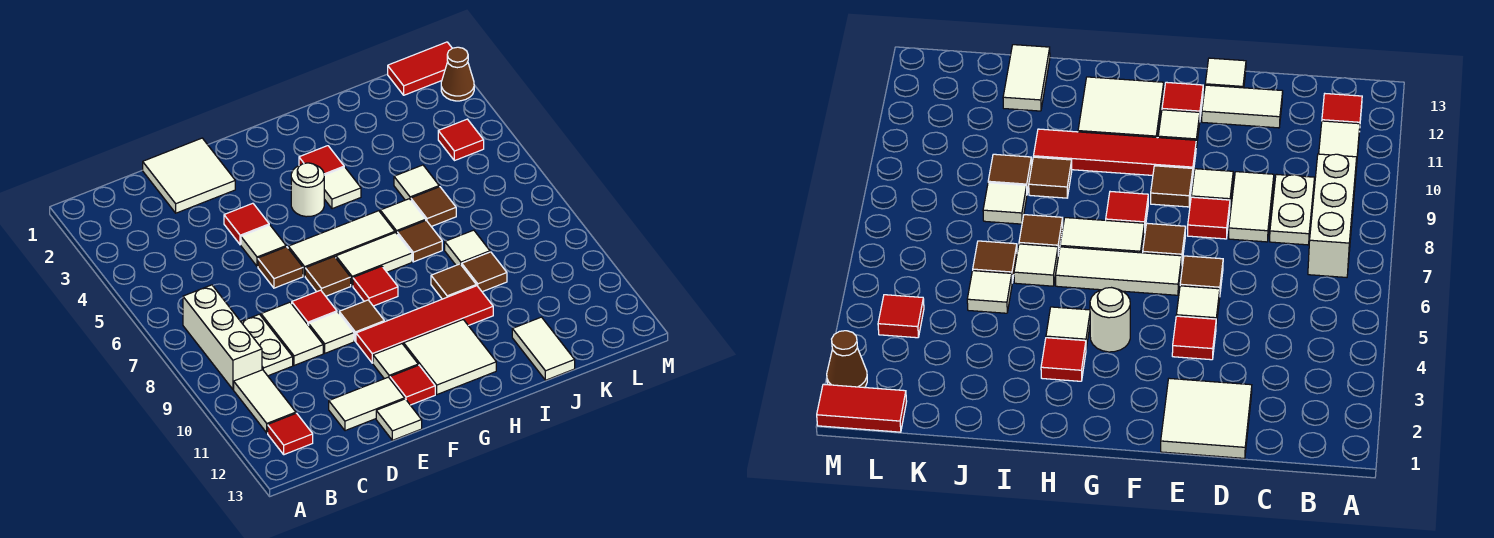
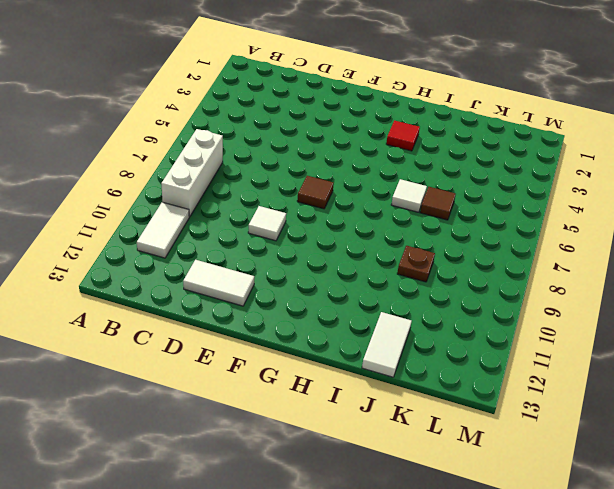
brown plate J9 level 1 -> brown tile J9 level 1
none -> red tile B12 level 1
none -> white plate C8:C9 level 1
none -> white tile D1:E2 level 1
none -> white tile D8:D9 level 1

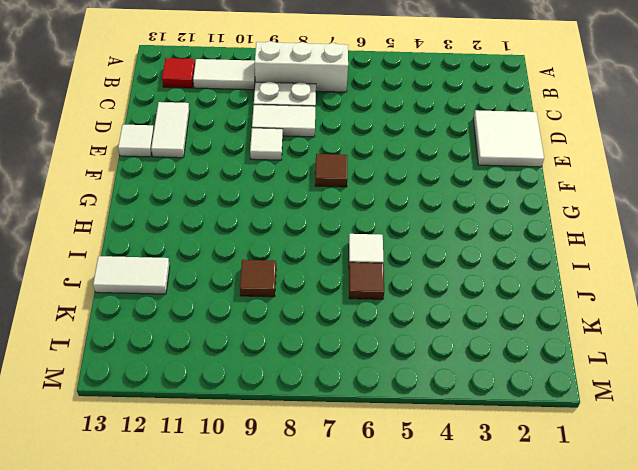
none -> red tile E4 level 1
none -> white tile E5 level 1
none -> brown tile E6 level 1
none -> red tile E8 level 1

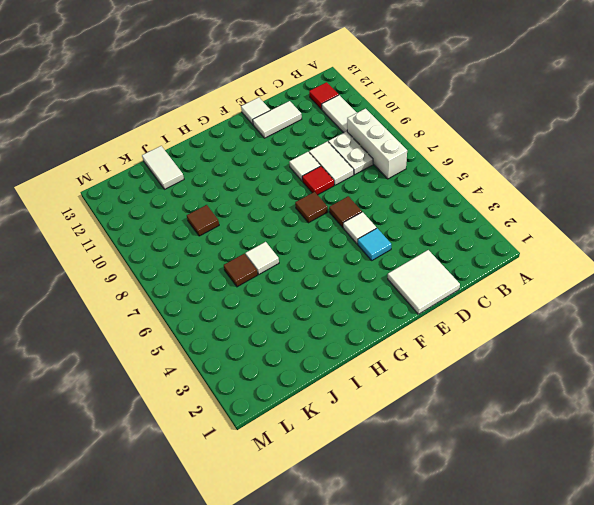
cyan tile E4 level 1 -> red tile E4 level 1
none -> white tile F6:H6 level 1
none -> brown tile F9 level 1
none -> red tile F10:I10 level 1
none -> white tile F11 level 1

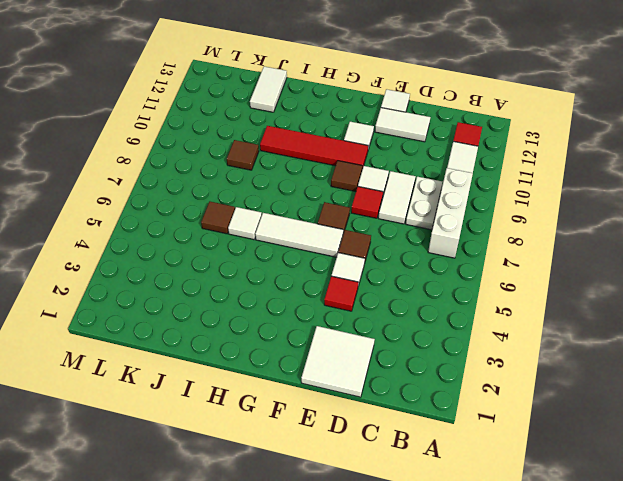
none -> red tile F12 level 1
none -> white round brick G4 level 1
none -> white tile G7:H7 level 1
none -> red tile G8 level 1

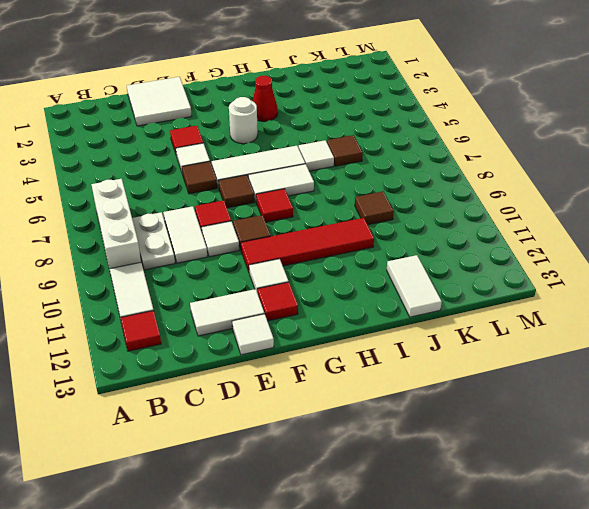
red cone H3 level 1 -> red tile H3 level 1
none -> white tile G11:H12 level 1
none -> white tile H4 level 1
none -> brown tile I7 level 1
none -> brown tile I9 level 1

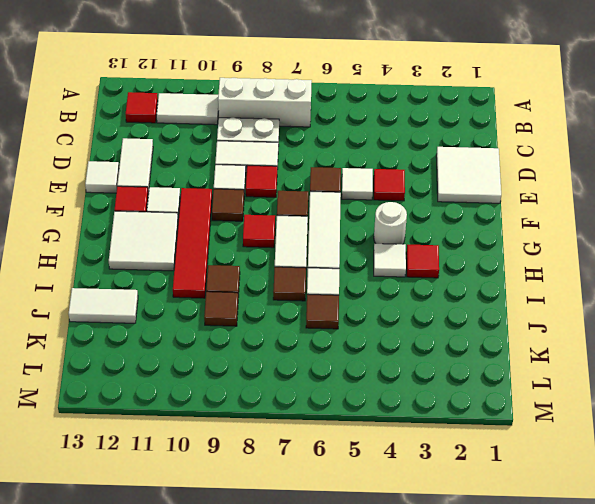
none -> white tile J5 level 1
none -> white tile J8 level 1
none -> red tile L1:M1 level 1
none -> red tile L4 level 1

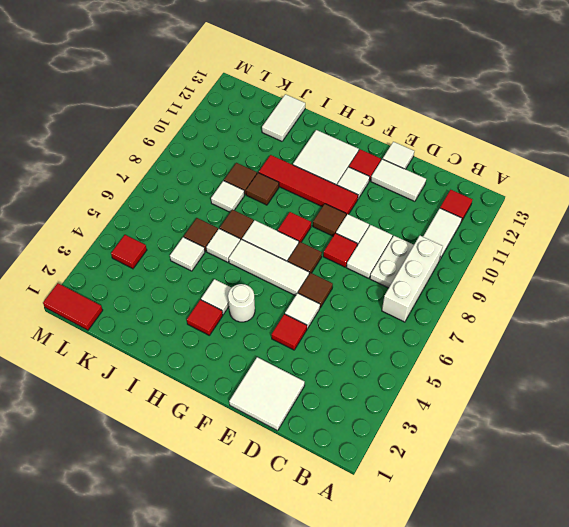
none -> brown cone M2 level 1

